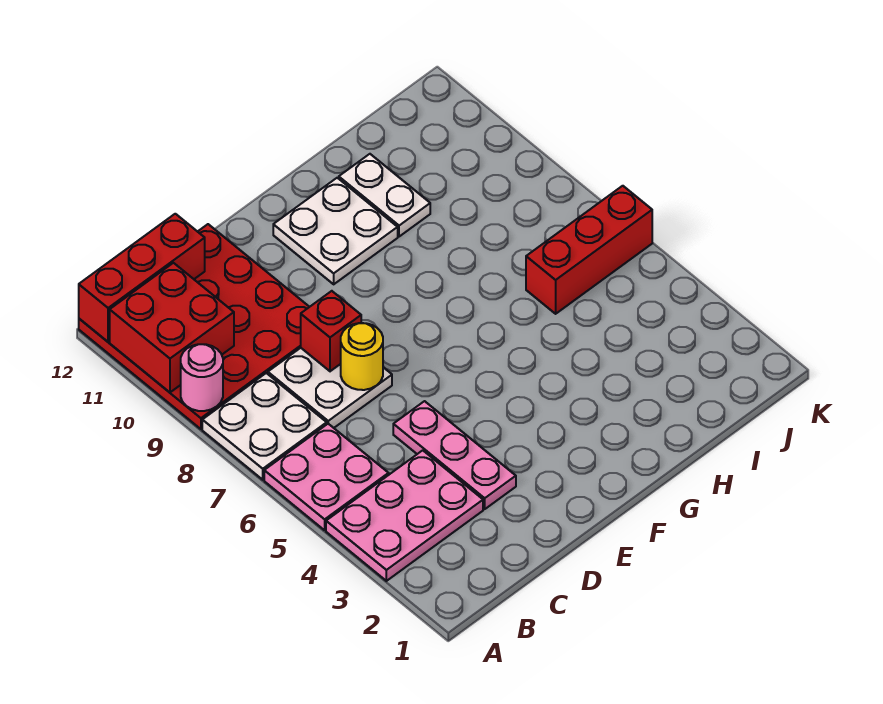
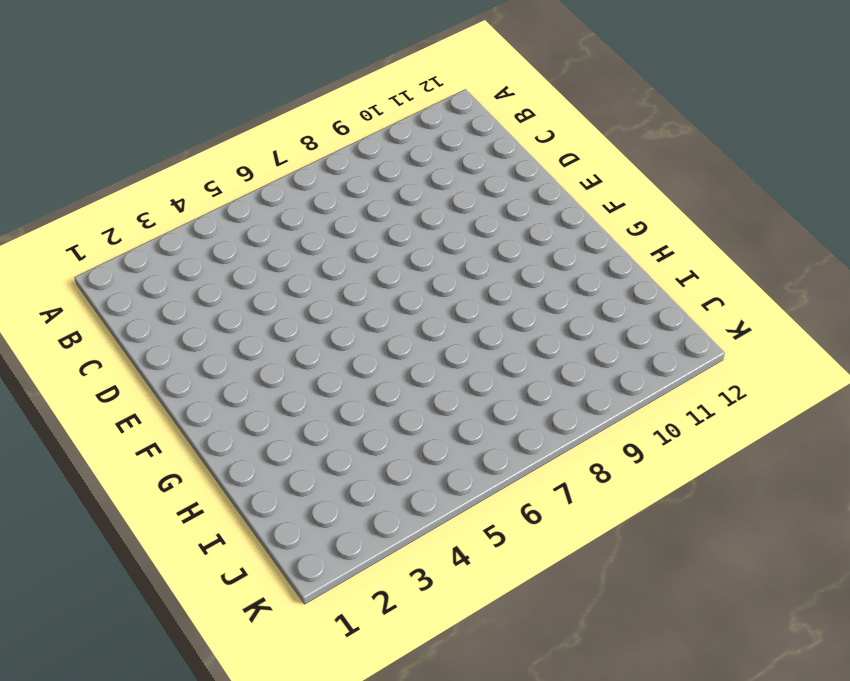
none -> pink plate A3:C4 level 1
none -> pink plate A5:B6 level 1
none -> white plate A7:B8 level 1

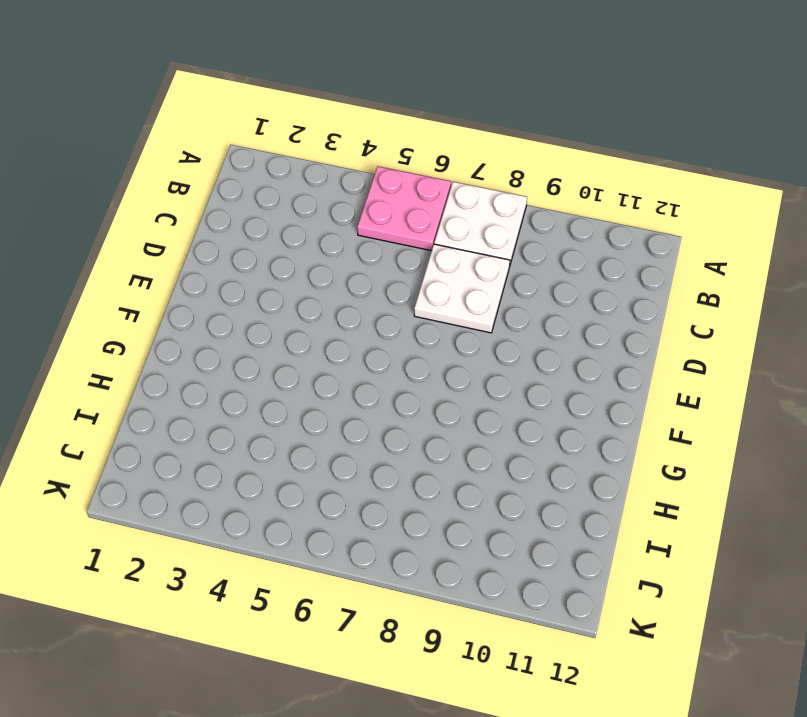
none -> pink plate A3:C4 level 1
none -> red plate A9:D12 level 1
none -> pink plate D3:D5 level 1

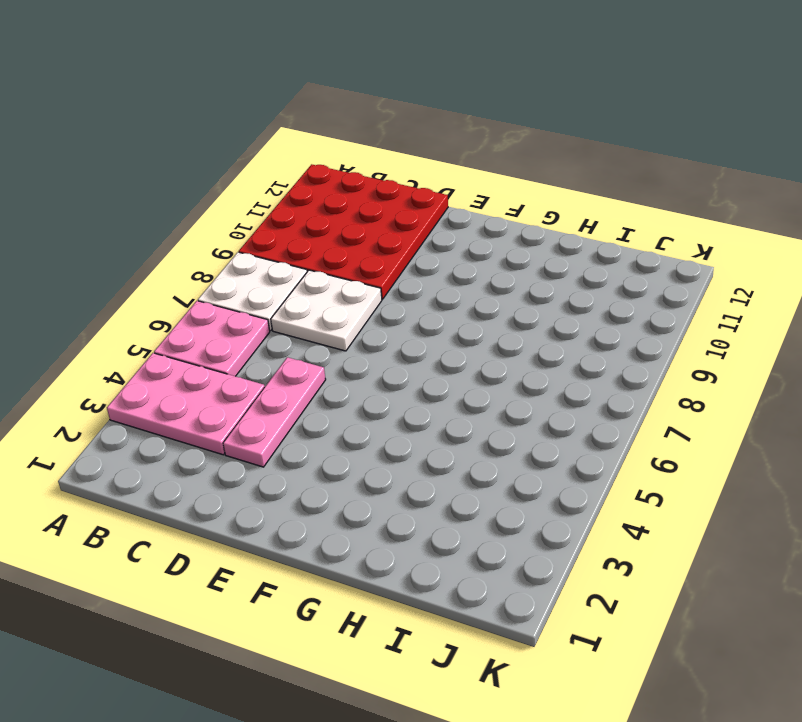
none -> white plate F10:G11 level 1
none -> white plate H10:H11 level 1
none -> red brick I6:K6 level 1

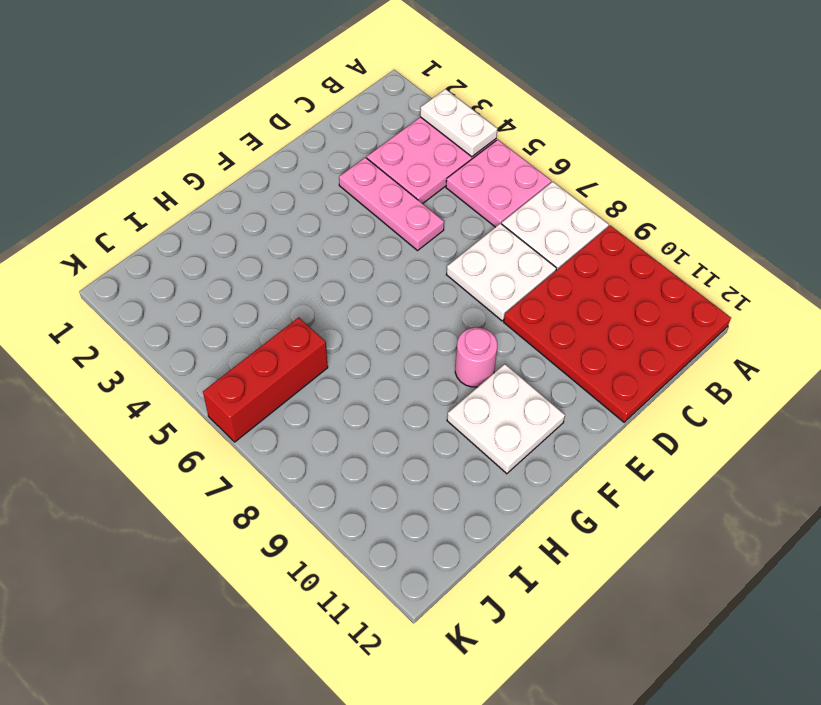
white plate A3:A4 level 2 -> white plate H10:H11 level 1
pink round brick F9 level 1 -> pink round brick A9 level 2
none -> red brick A10:B11 level 2
none -> red brick A12:C12 level 2
none -> yellow round brick D7 level 2

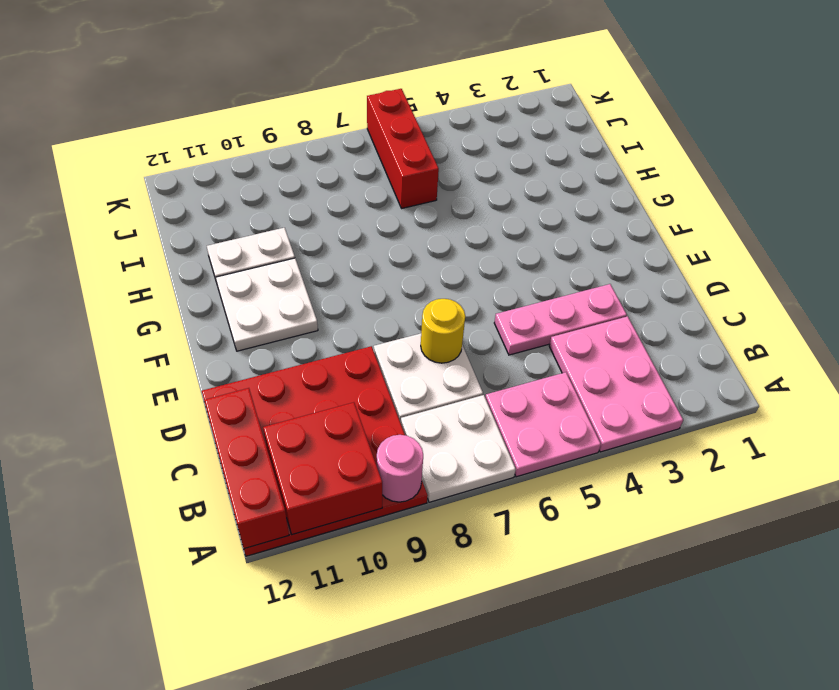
none -> red brick D8 level 2

